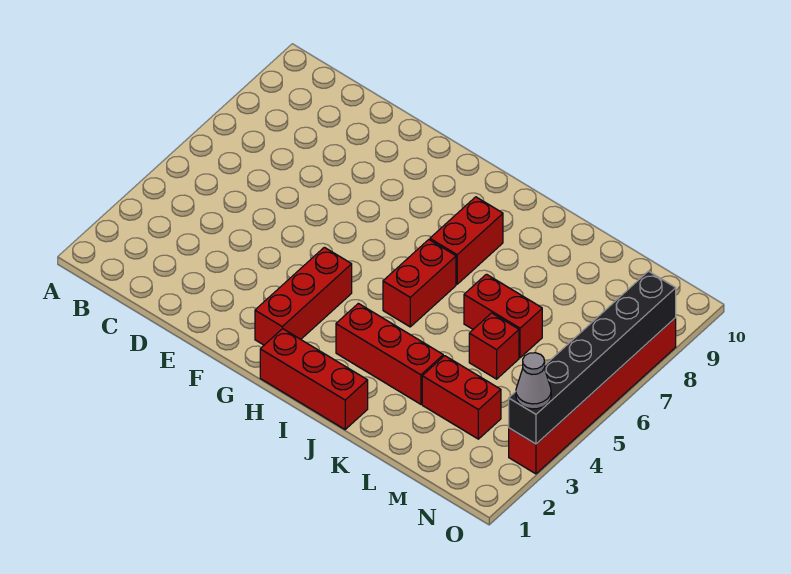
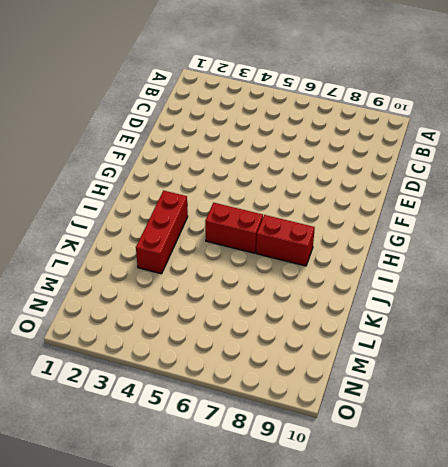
none -> red brick G2:G4 level 1
none -> red brick H1:J1 level 1

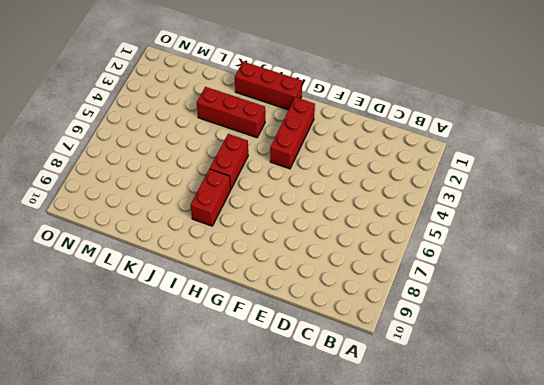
none -> red brick K6:L6 level 1
none -> red brick L3:M3 level 1

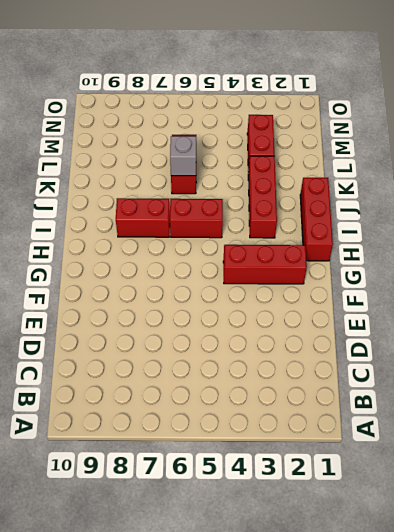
grey brick K6 level 2 -> none
none -> red brick L5 level 1
none -> red brick O3:O8 level 1

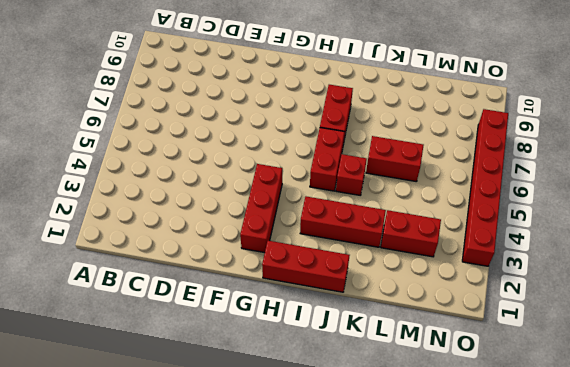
red brick J5 level 1 -> red brick L5 level 1
none -> black brick O3:O8 level 2
none -> grey cone O3 level 3

